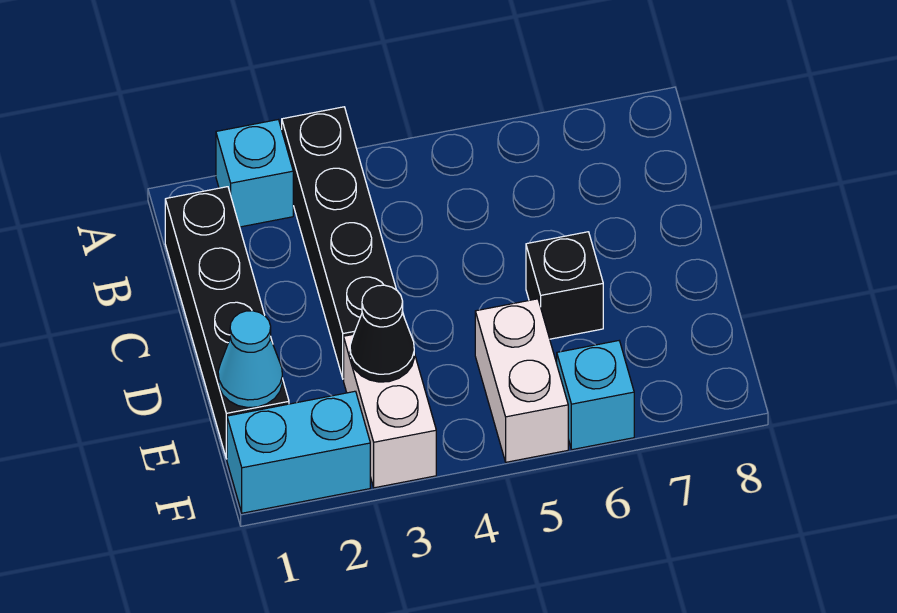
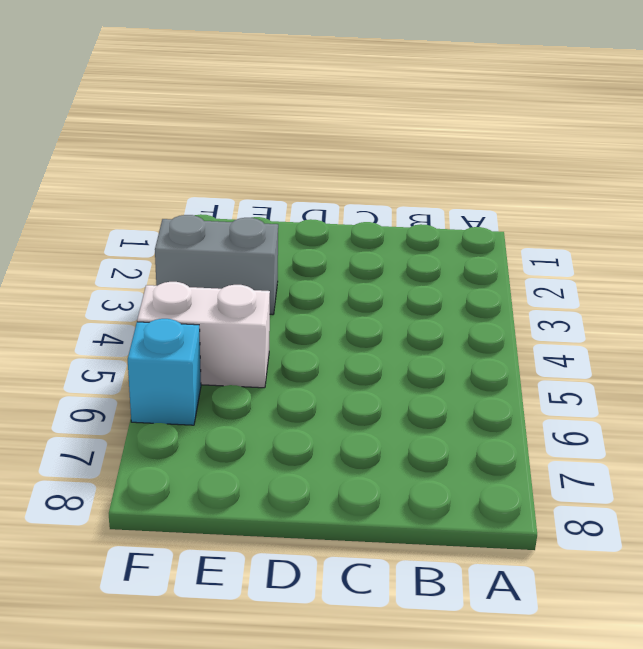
grey brick E3:F3 level 1 -> white brick E3:F3 level 1
none -> cyan brick A2 level 1
none -> black brick A3:D3 level 1

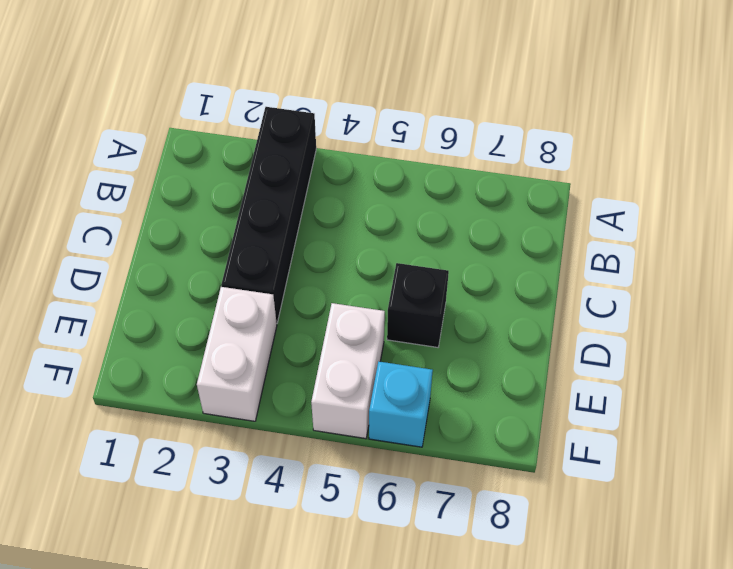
none -> cyan brick A2 level 1
none -> black brick B1:E1 level 1

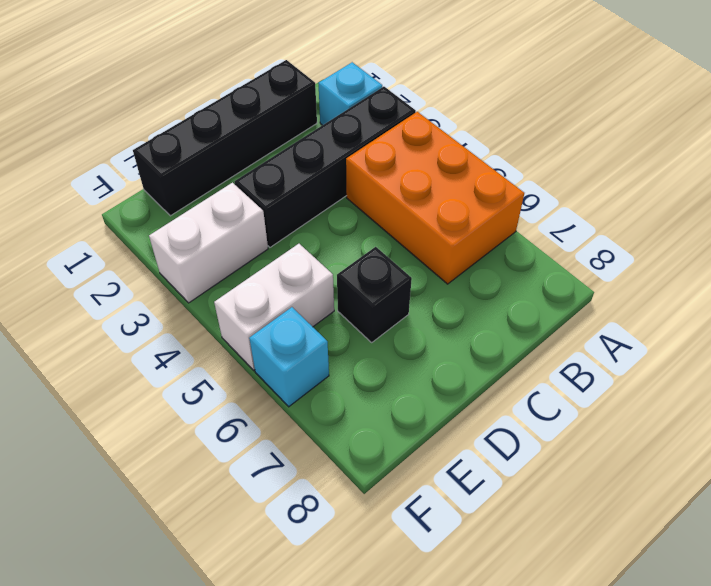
orange brick A4:B6 level 1 -> none
none -> cyan brick F1:F2 level 1
none -> cyan cone E1 level 2

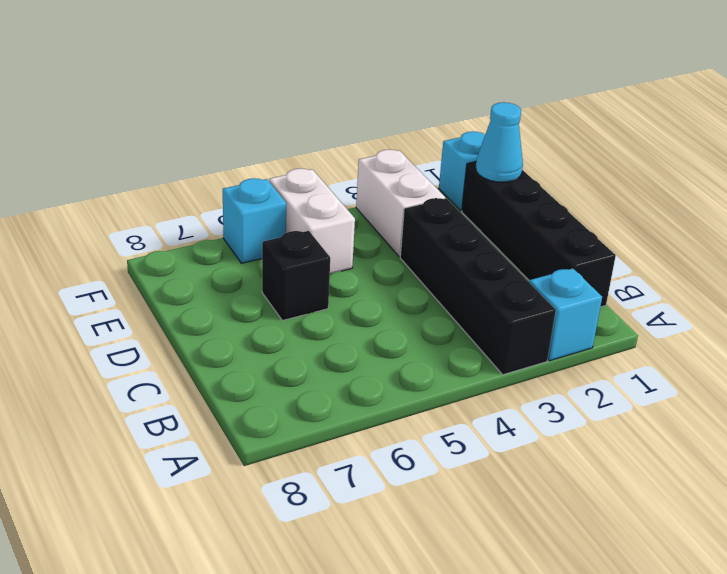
cyan brick F1 level 1 -> cyan brick F1:F2 level 1
none -> black cone E3 level 2

